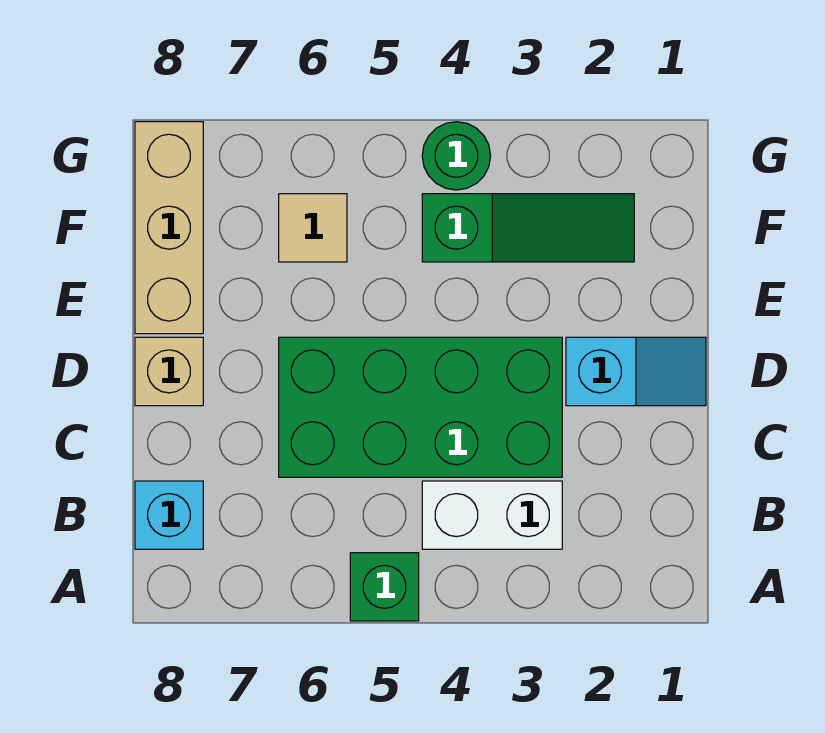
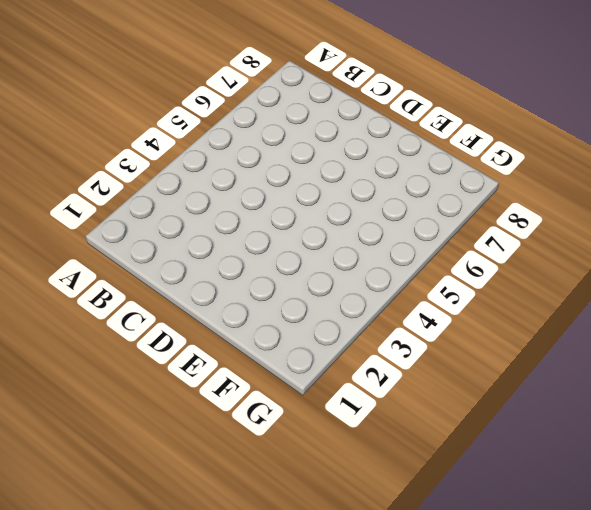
none -> green brick A5 level 1
none -> white brick B3:B4 level 1

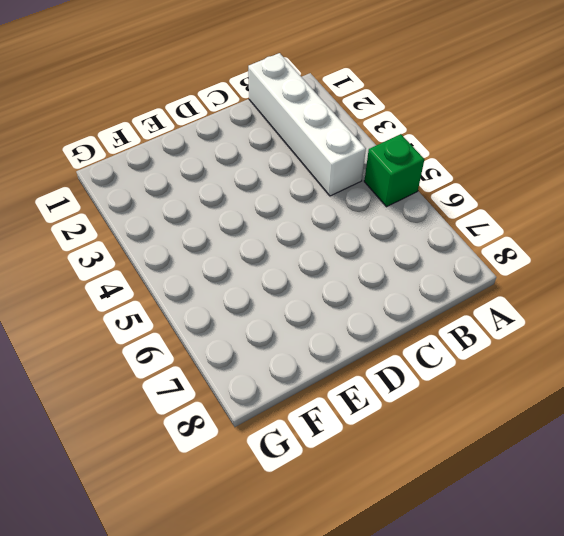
white brick B1:B4 level 1 -> white brick B3:B4 level 1
none -> cyan brick B8 level 1
none -> green brick C3:D6 level 1

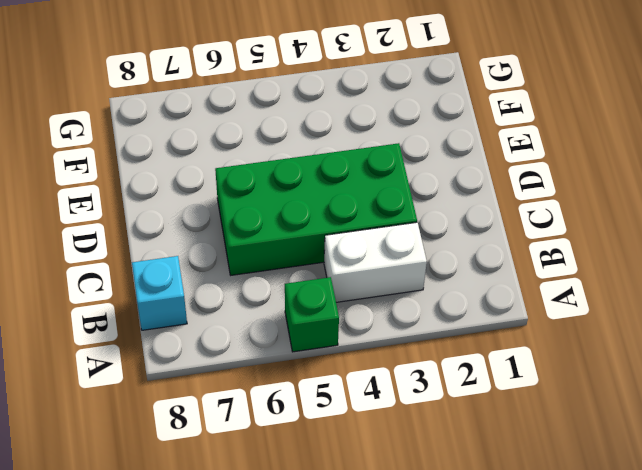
none -> cyan slope D1:D2 level 1 top 2
none -> tan brick D8 level 1

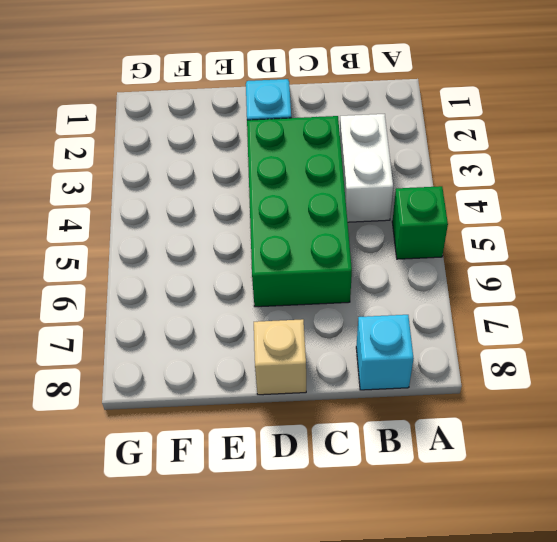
none -> tan brick E8:G8 level 1
none -> green slope F2:F4 level 1 top 4

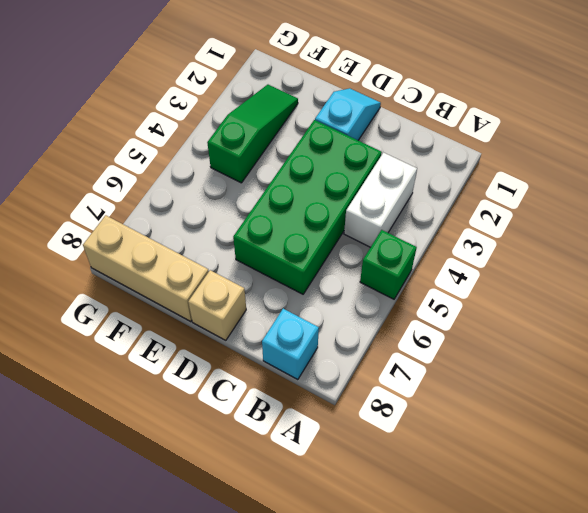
none -> tan tile F6 level 1
none -> green round brick G4 level 1

